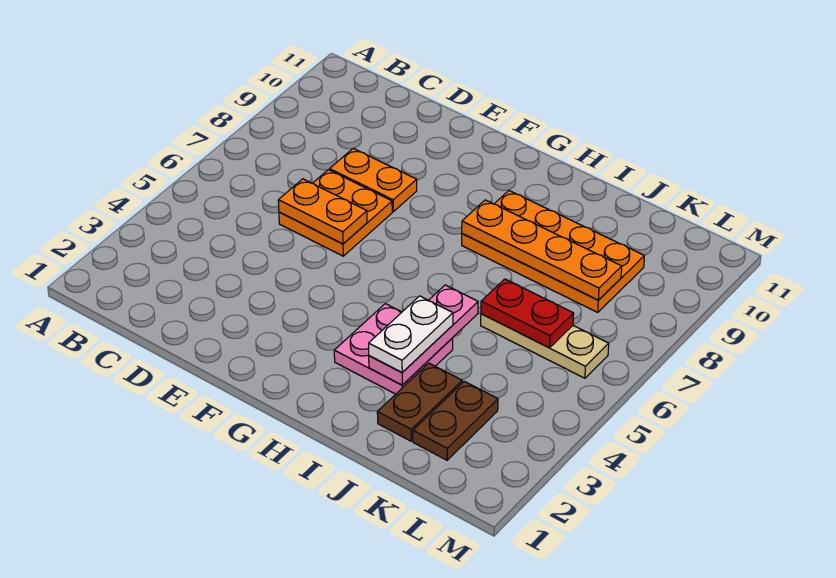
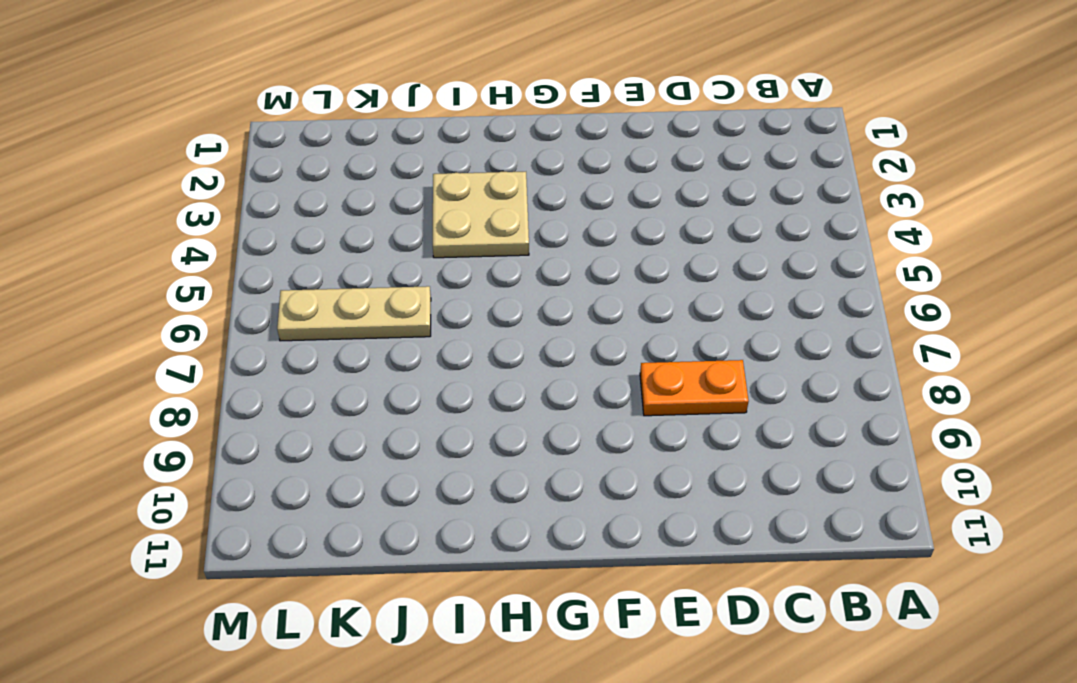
tan plate H3:I4 level 1 -> pink plate H3:I4 level 1
none -> orange plate D6:E7 level 1
none -> orange plate H8:K9 level 1
none -> brown plate J2:J3 level 1

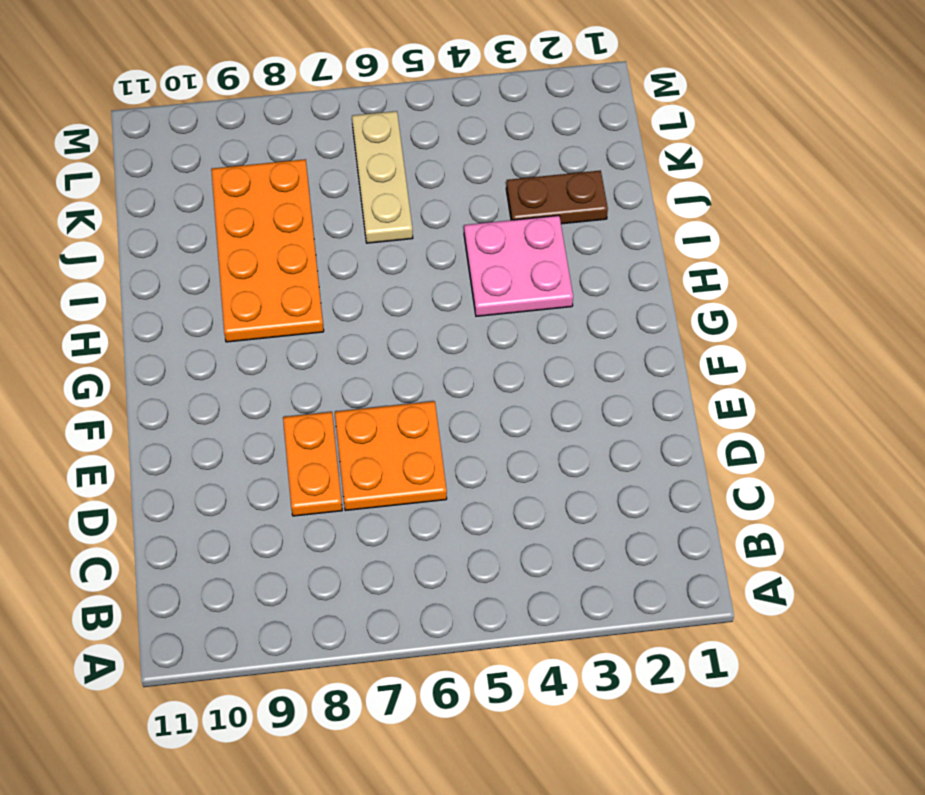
none -> brown plate K2:K3 level 1
none -> orange plate D6:E6 level 2
none -> orange plate H8:K8 level 2

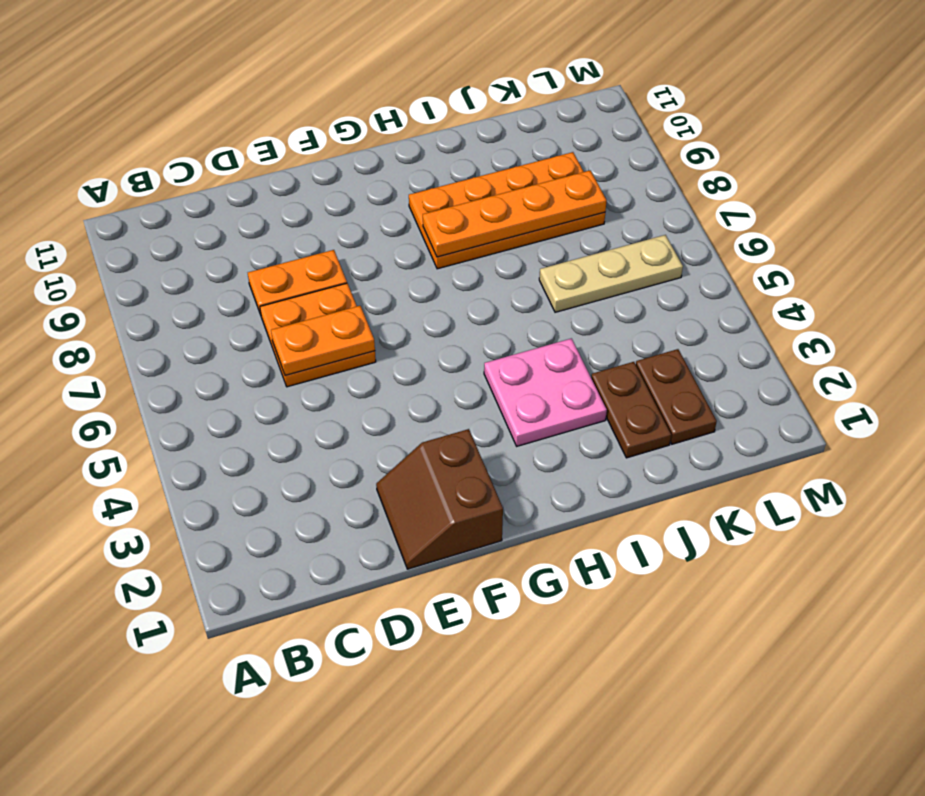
brown slope E1:F2 level 1 top F -> none
none -> pink plate I3:I5 level 2
none -> red plate J6:K6 level 2
none -> white plate I3:I4 level 3

